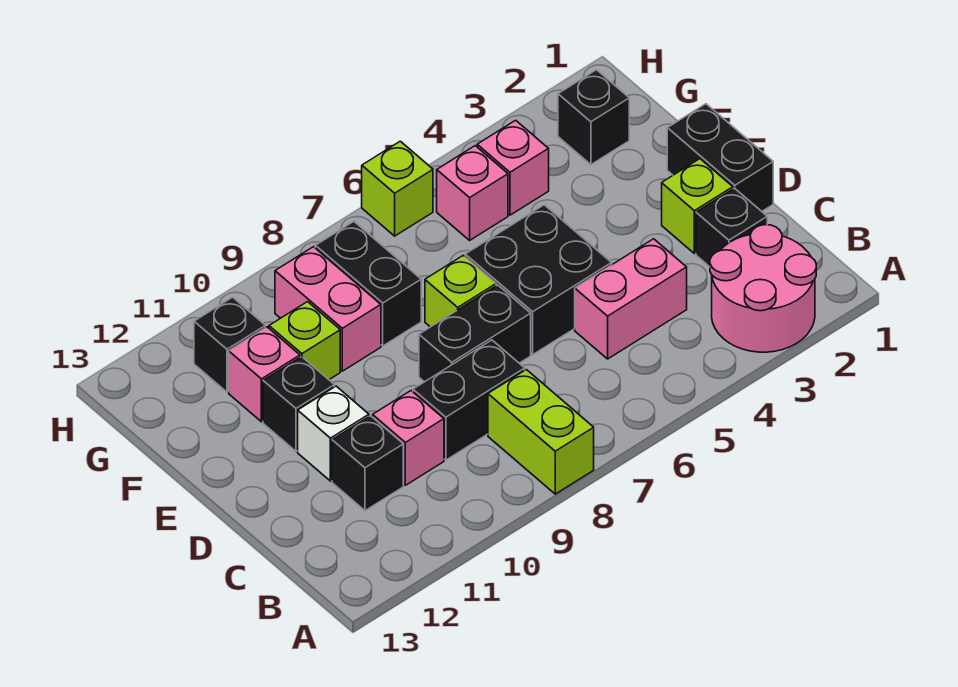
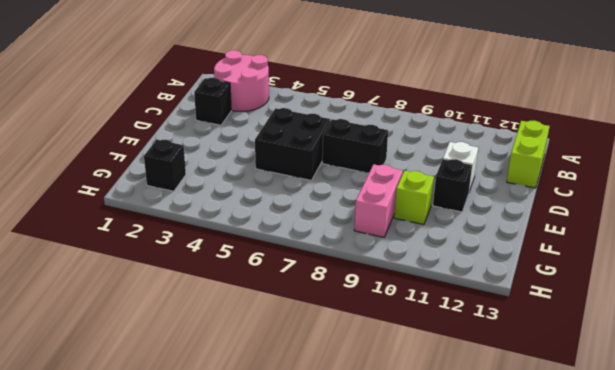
lime brick B13:C13 level 1 -> lime brick A8:B8 level 1
none -> pink brick C4:C5 level 1
none -> black brick C8:C9 level 1
none -> pink brick C10 level 1

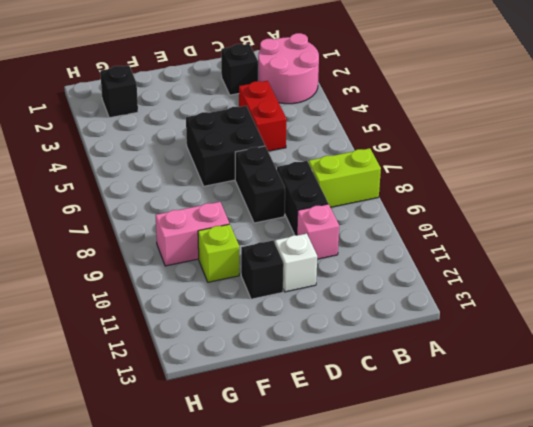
red brick C4:C5 level 1 -> pink brick C4:C5 level 1
none -> black brick C11 level 1
none -> black brick D1:E1 level 1
none -> lime brick D2 level 1

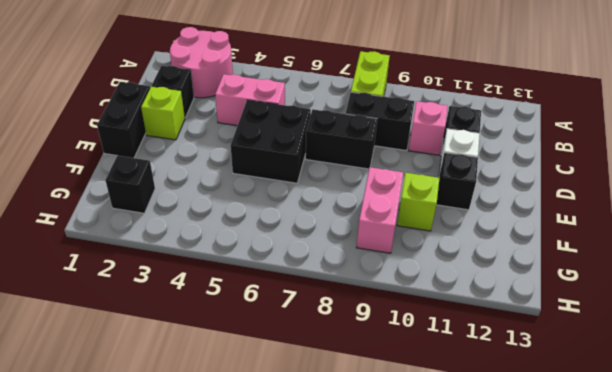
none -> lime brick E7 level 1
none -> black brick F8:G8 level 1
none -> pink brick F11 level 1

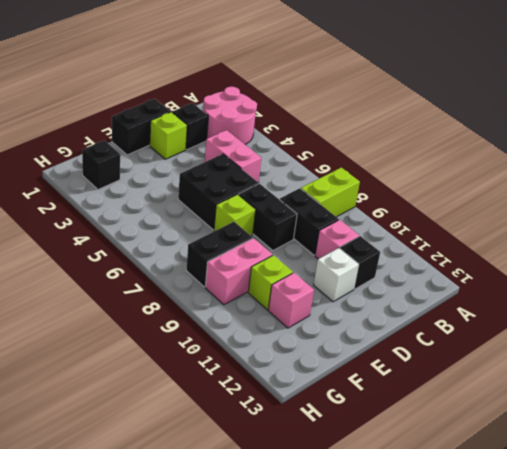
none -> black brick E11 level 1
none -> pink brick G4 level 1
none -> pink brick G5 level 1

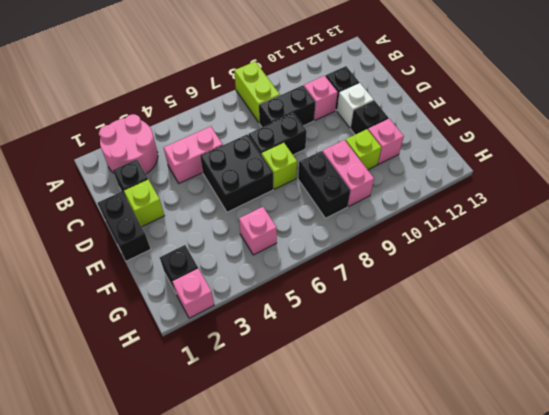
pink brick H2 level 1 -> pink brick G4 level 1
none -> black brick G11 level 1
none -> lime brick H6 level 1

